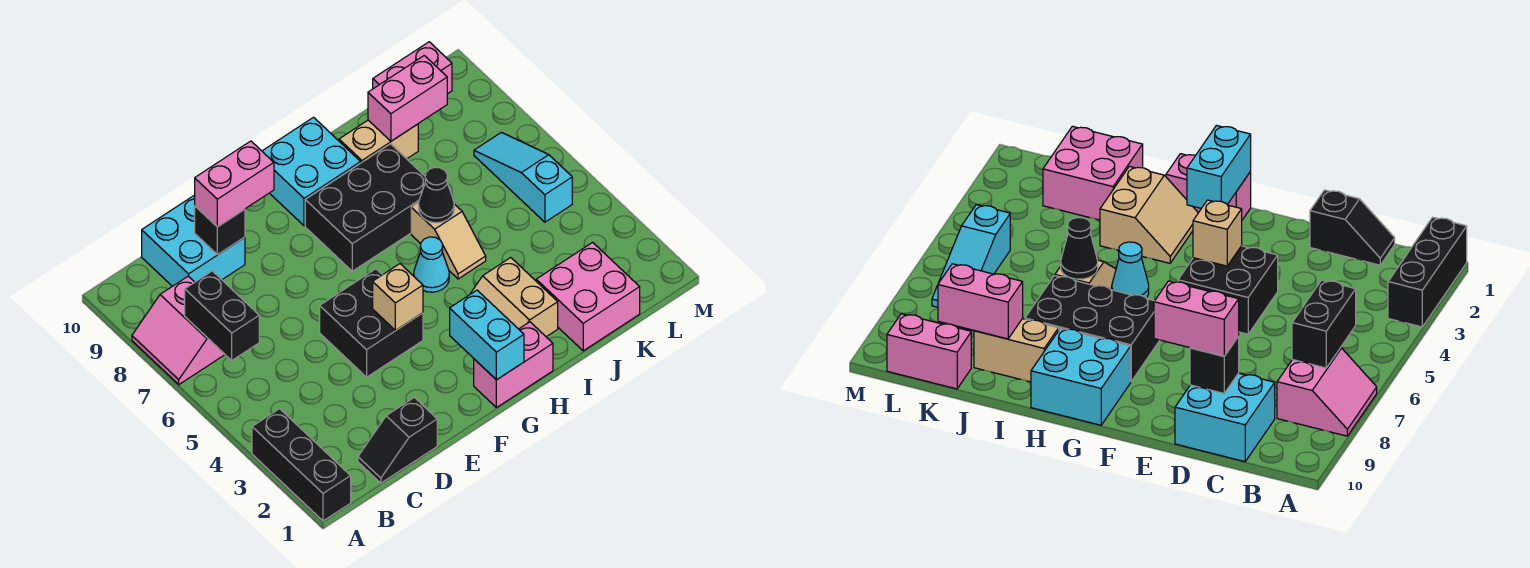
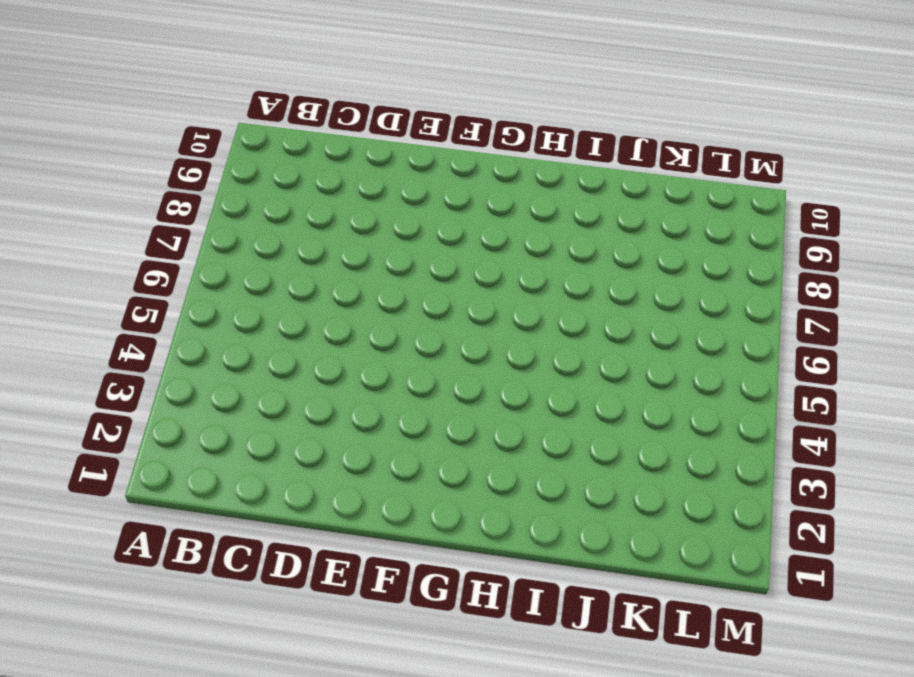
none -> black brick A1:A3 level 1
none -> pink slope A7:B8 level 1 top B
none -> black slope C1:D1 level 1 top D

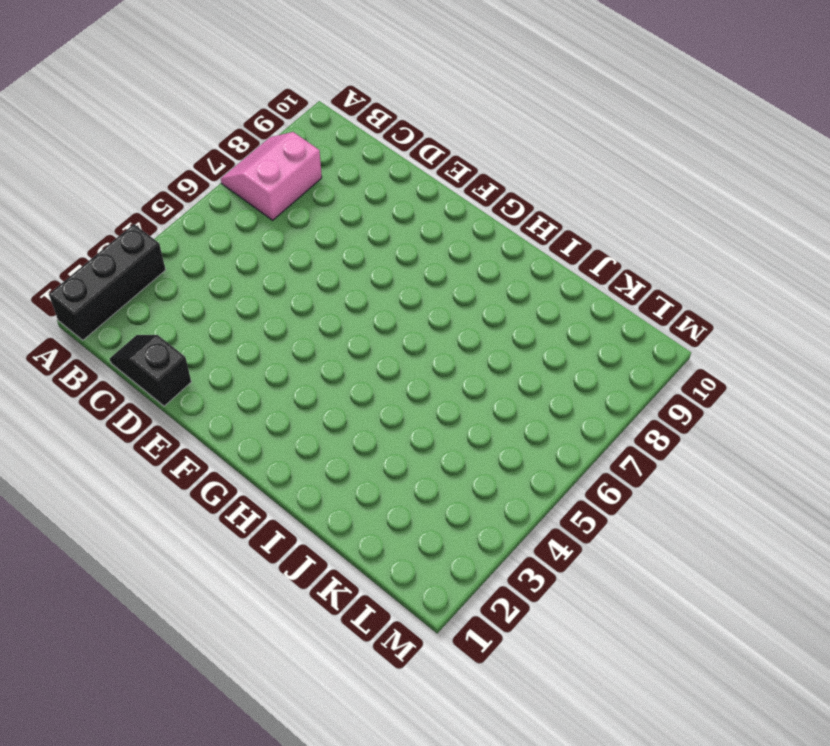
none -> cyan brick C9:D10 level 1
none -> black brick E4:F5 level 1
none -> pink brick G1:H1 level 1

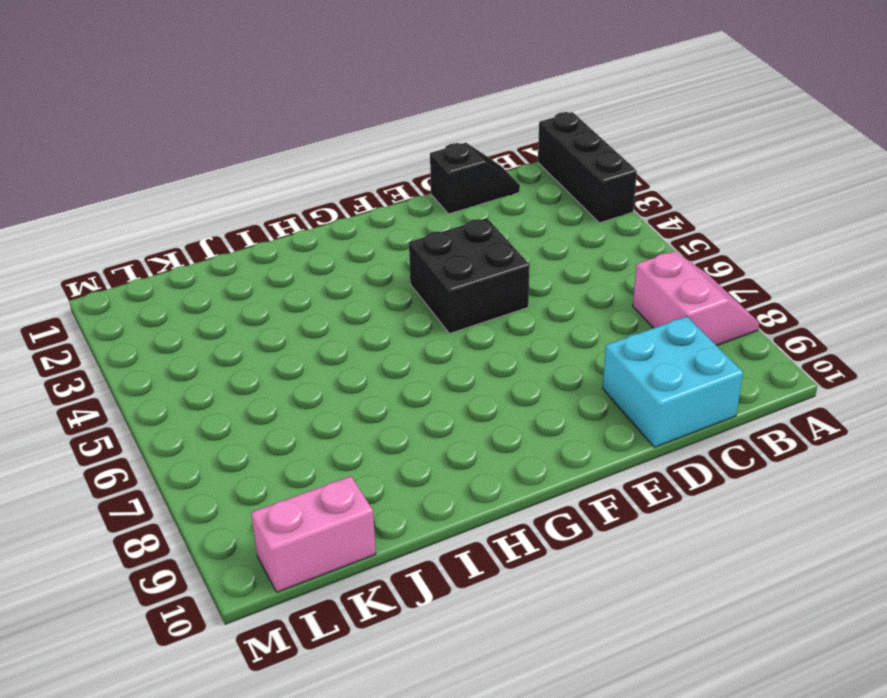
none -> pink brick G1:H1 level 1
none -> black brick G7:I8 level 1
none -> cyan brick G9:H10 level 1

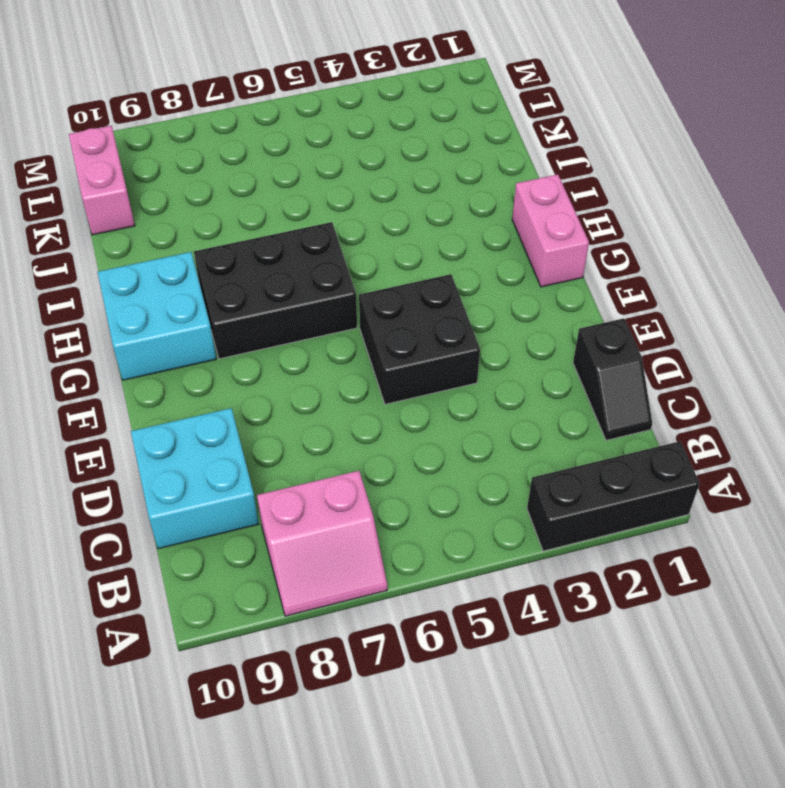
black brick G6:H8 level 1 -> black brick G7:I8 level 1
none -> tan slope H2:I3 level 1 top I
none -> cyan cone H5 level 1
none -> tan slope I5:I6 level 1 top 6

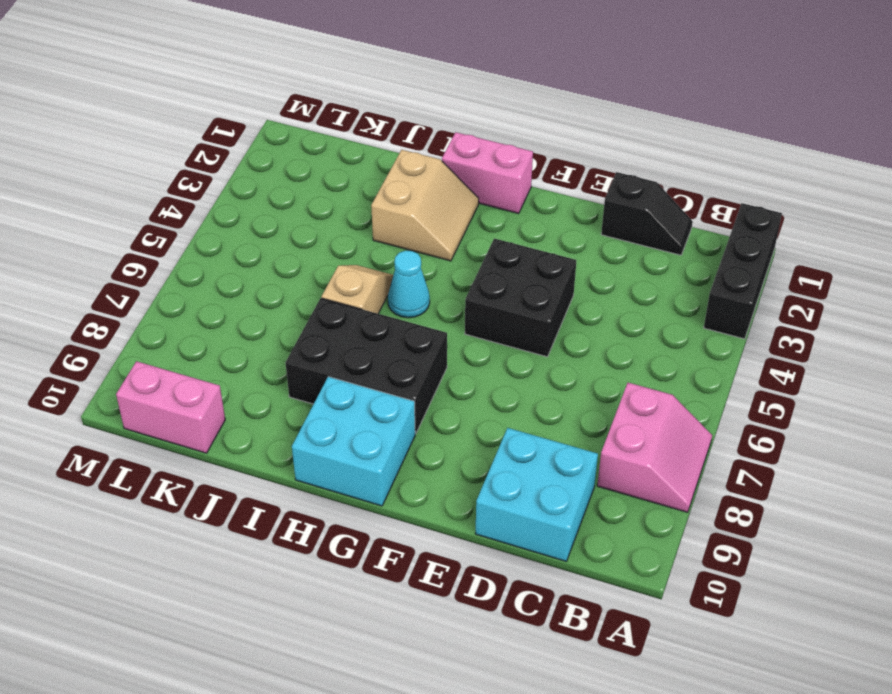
none -> tan brick I9:J9 level 1
none -> pink brick J1:K2 level 1
none -> cyan slope L5:L7 level 1 top 5

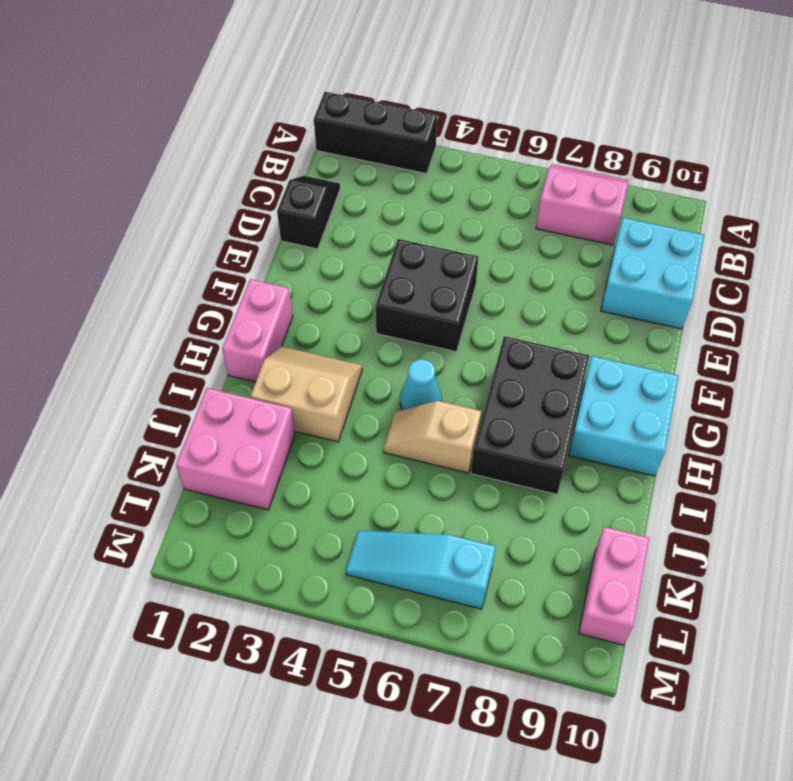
cyan slope L5:L7 level 1 top 7 -> cyan slope L5:L7 level 1 top 5
none -> tan brick I9:J9 level 1
none -> black brick B6:B7 level 2
none -> black brick D9 level 2

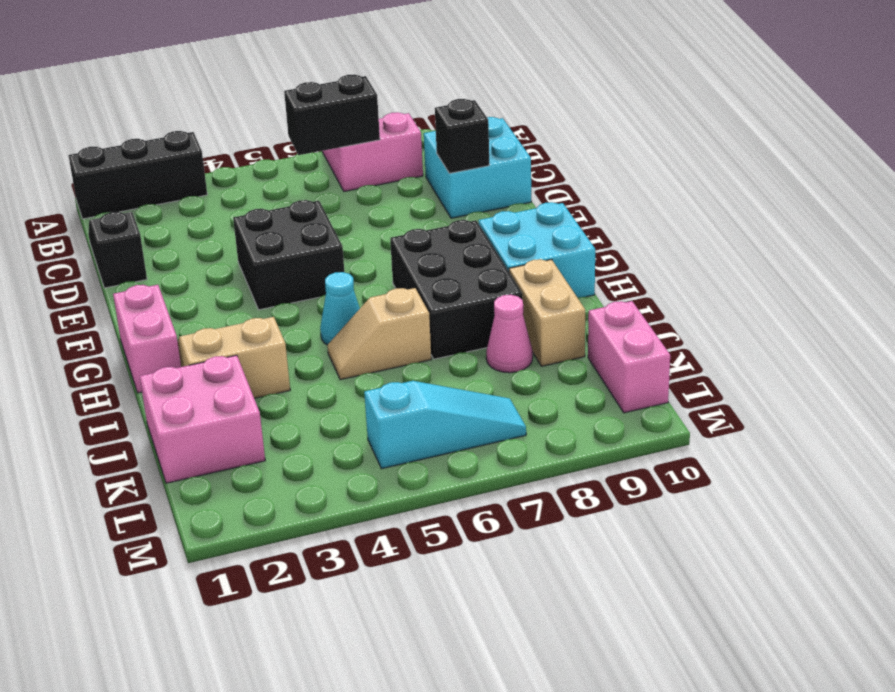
pink cone J8 level 1 -> none
none -> tan brick F4 level 2
none -> cyan brick G1:G2 level 2
none -> black cone I6 level 2

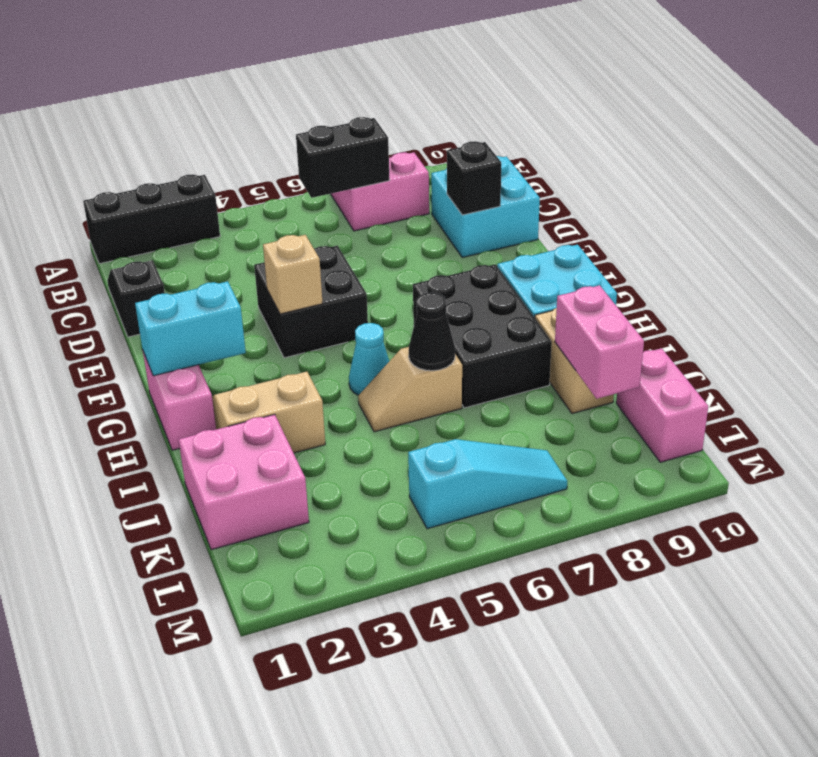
none -> pink brick D9:E9 level 3

